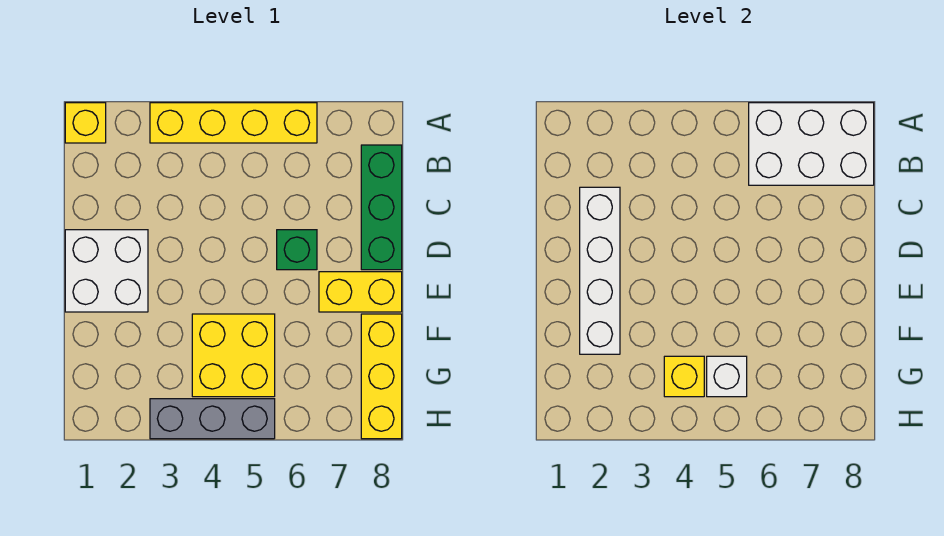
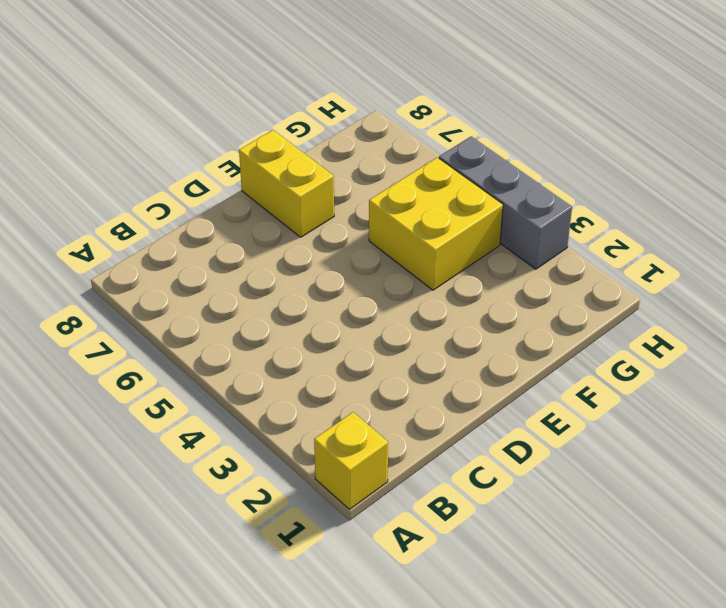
none -> yellow brick A3:A6 level 1
none -> green brick B8:D8 level 1
none -> white brick D1:E2 level 1

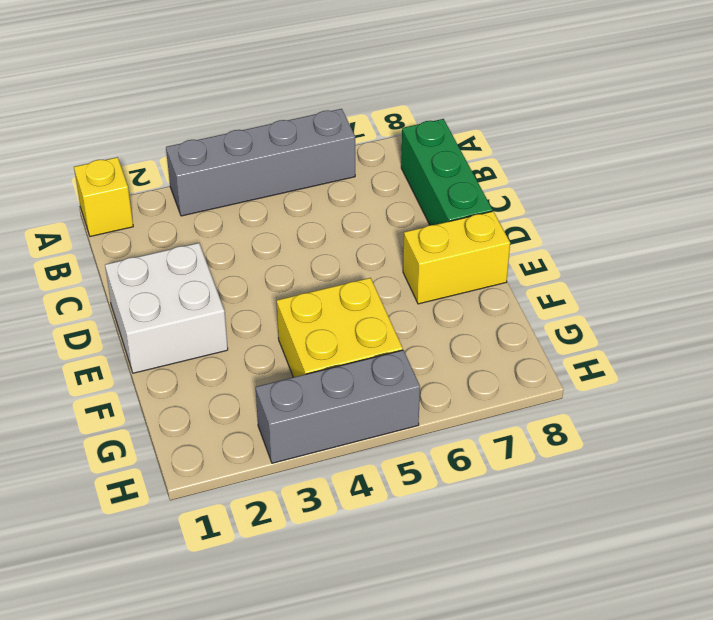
grey brick A3:A6 level 1 -> yellow brick A3:A6 level 1
none -> green brick D6 level 1
none -> yellow brick F8:H8 level 1
none -> white brick A6:B8 level 2

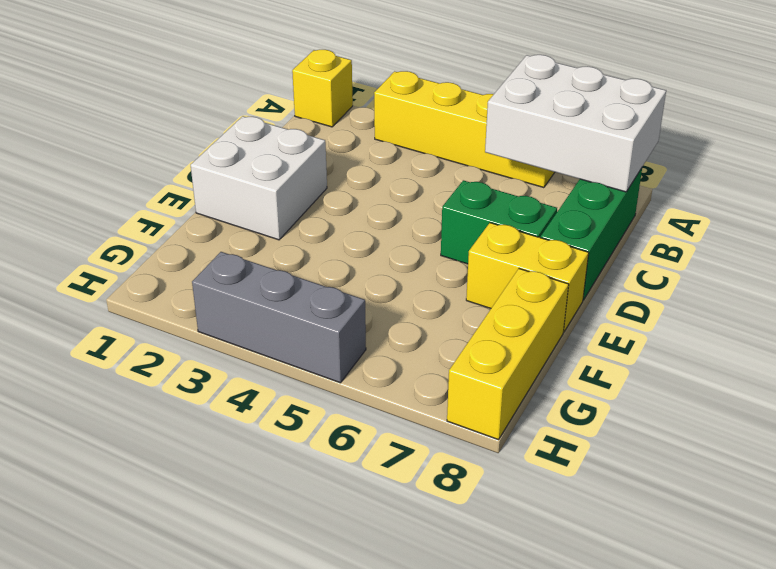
green brick D6:D7 level 1 -> green brick D6 level 1
none -> yellow brick F4:G5 level 1
none -> white brick C2:F2 level 2
none -> yellow brick G4 level 2

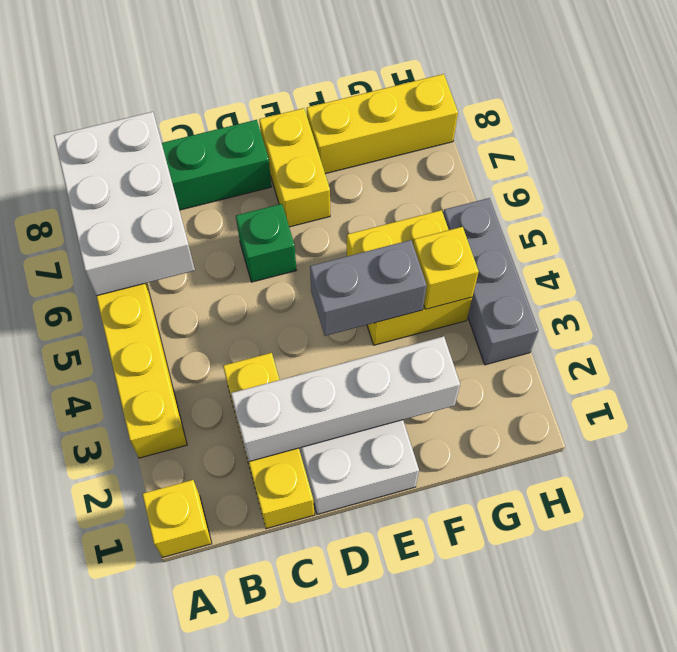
yellow brick C1:C3 level 1 -> none
grey brick E4:F4 level 2 -> none
none -> white brick G5 level 2

